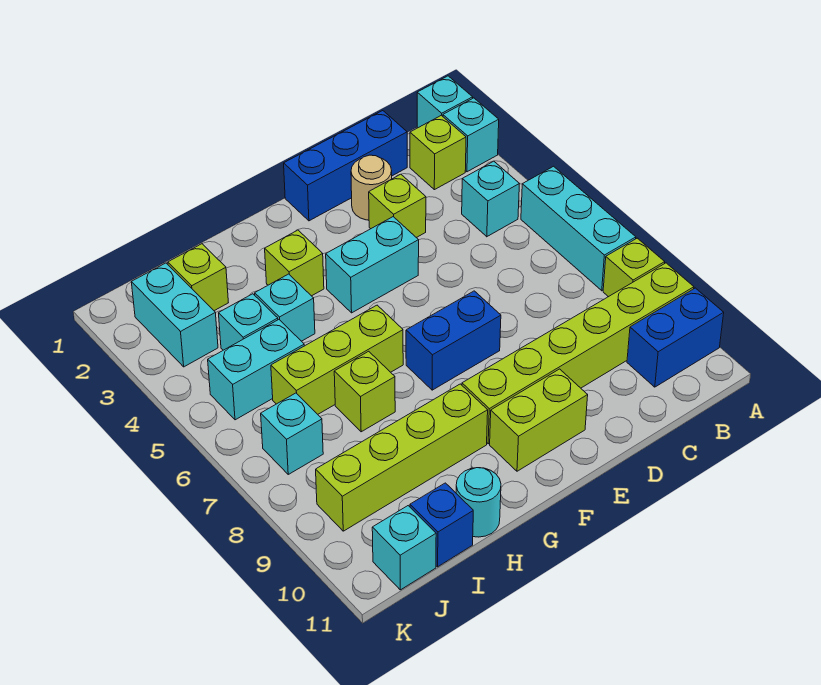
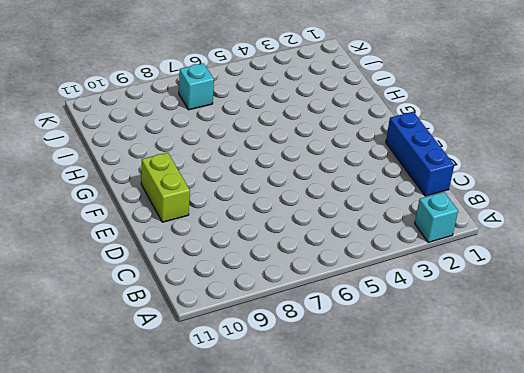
none -> cyan brick A1 level 1
none -> cyan brick A5:A7 level 1
none -> lime brick A8 level 1

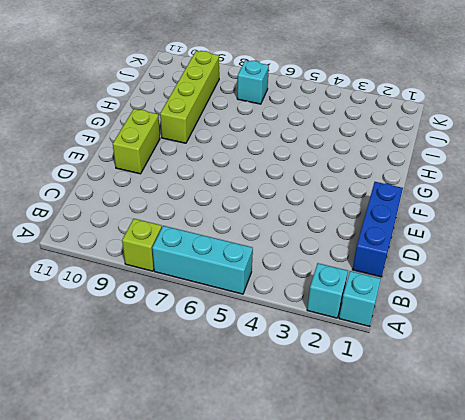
none -> lime brick A9:F9 level 1
none -> blue brick A10:B10 level 1
none -> lime brick B2 level 1

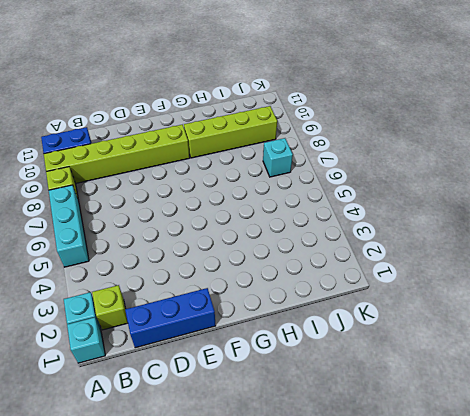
none -> cyan brick B4 level 1
none -> tan round brick D2 level 1
none -> lime brick D3 level 1

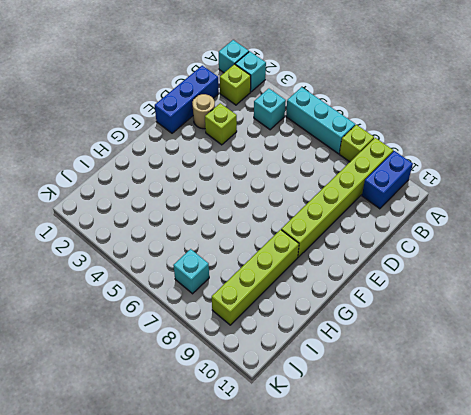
none -> cyan brick E4:F4 level 1
none -> blue brick E7:F7 level 1
none -> lime brick E10:F10 level 1

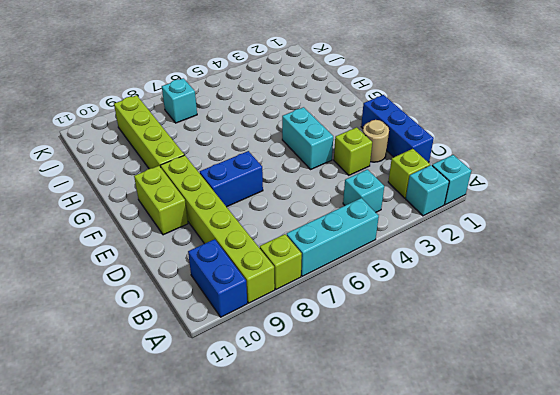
blue brick E7:E8 level 1 -> blue brick E7:F7 level 1
none -> lime brick G3 level 1
none -> lime brick G6:I6 level 1
none -> cyan brick H4 level 1

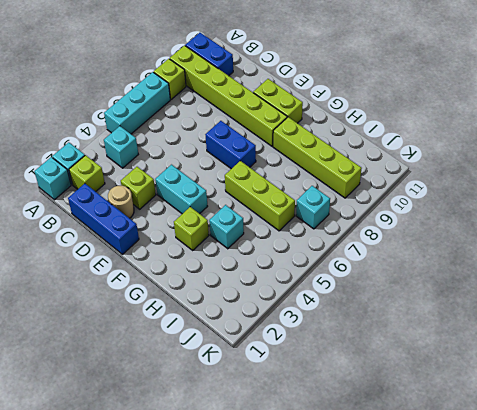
none -> lime brick H7 level 1
none -> cyan round brick H11 level 1
none -> lime brick I2 level 1

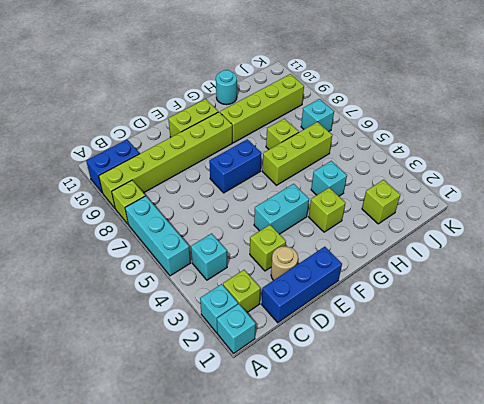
none -> cyan brick I4 level 1
none -> cyan brick I5:J5 level 1
none -> blue brick I11 level 1

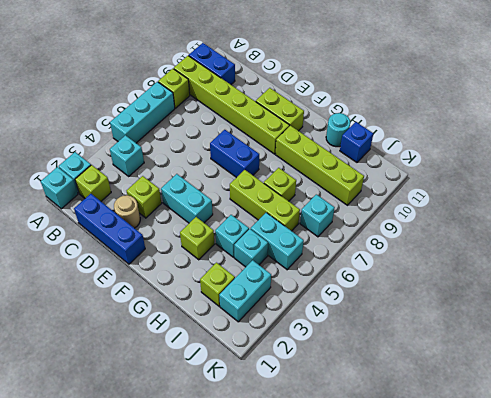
none -> cyan brick J11 level 1

